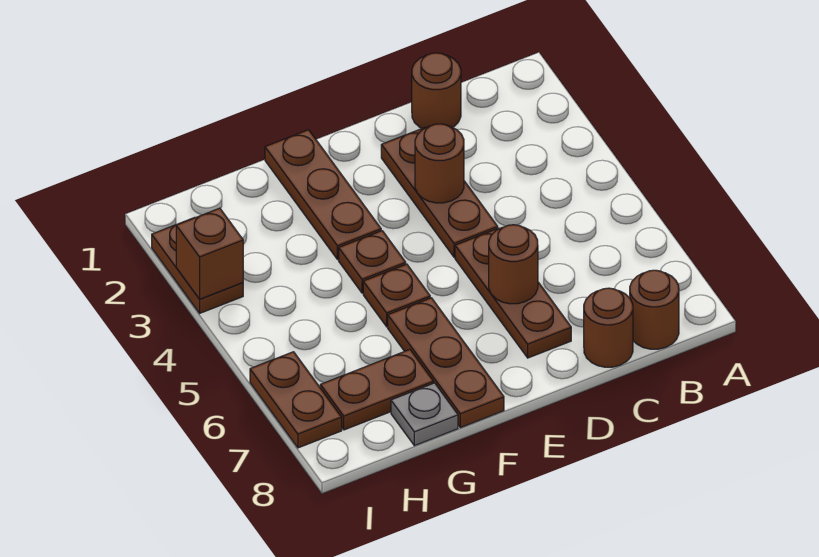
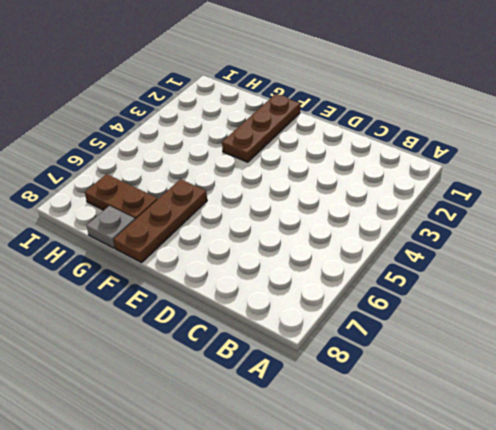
none -> brown round brick B8 level 1
none -> brown round brick C1 level 1
none -> brown round brick C8 level 1

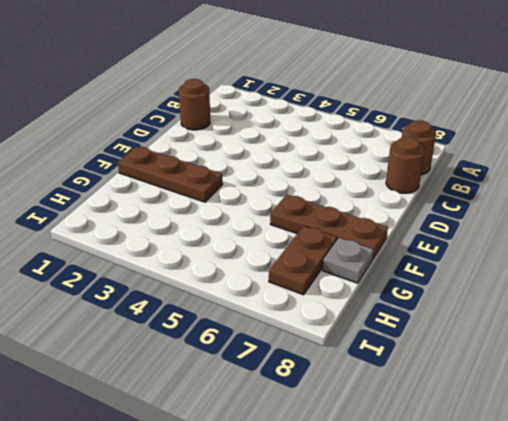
none -> brown plate D2:D4 level 1
none -> brown plate D5:D7 level 1
none -> brown plate F4 level 1

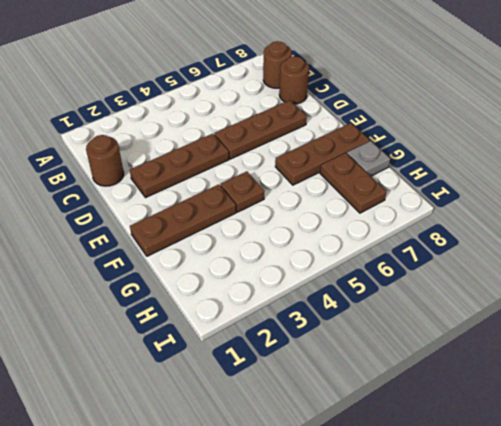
none -> brown plate F5 level 1
none -> brown plate I2:I3 level 1
none -> brown plate I6:I7 level 1

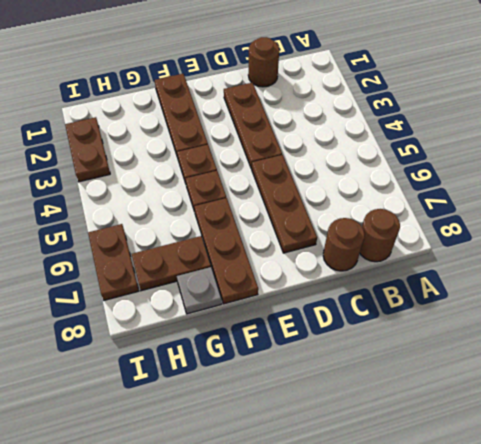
none -> brown round brick D3 level 2
none -> brown round brick D6 level 2
none -> brown brick I3 level 2

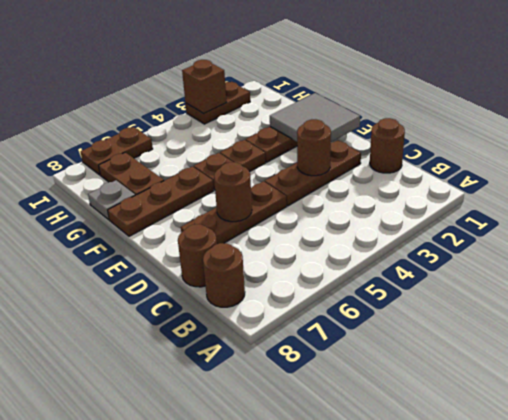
grey tile E1:F2 level 2 -> none

